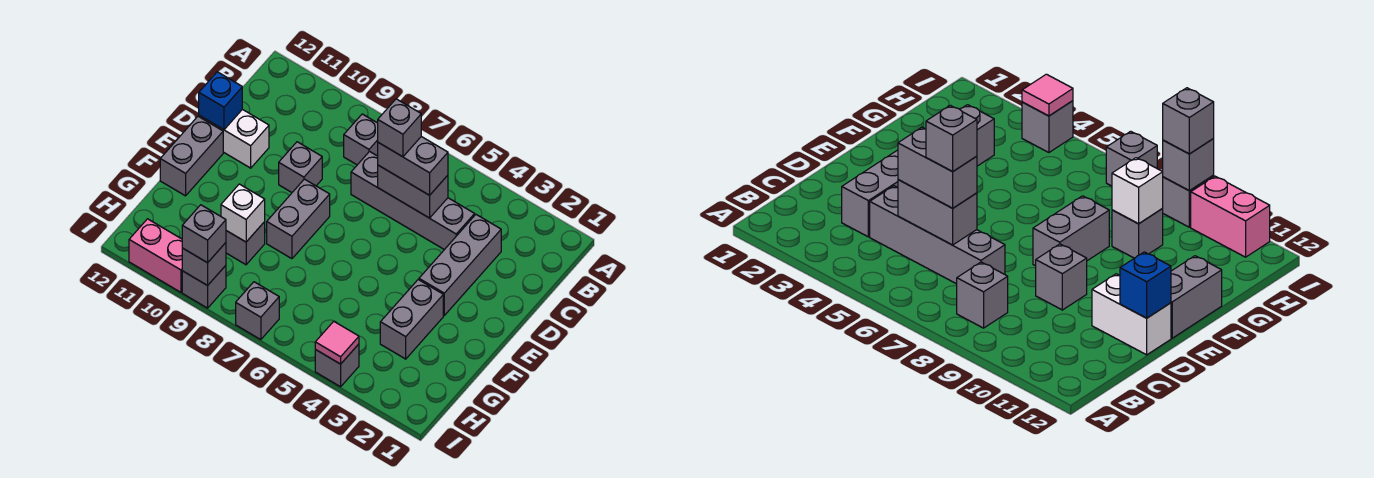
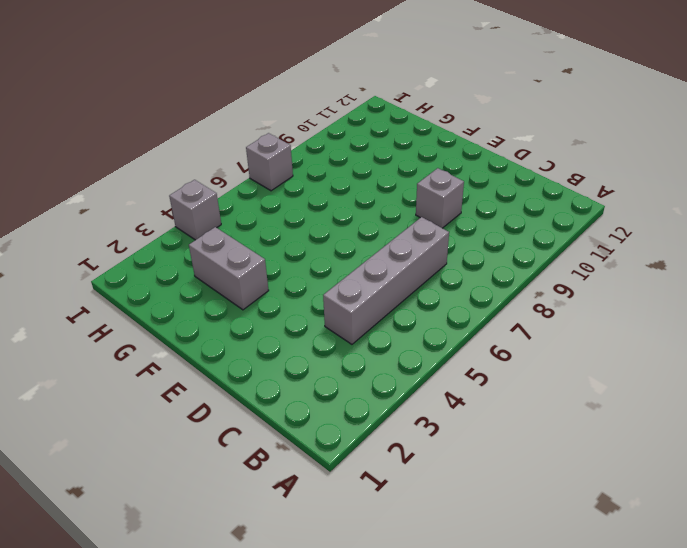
none -> grey brick B8 level 1
none -> grey brick C3:E3 level 1
none -> white brick D11:D12 level 1

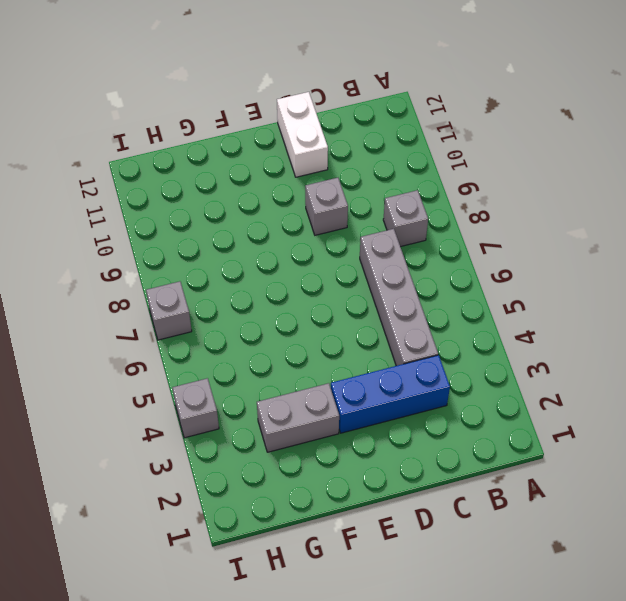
blue brick C3:E3 level 1 -> grey brick C3:E3 level 1
none -> grey brick E8:F8 level 1
none -> grey brick E12:F12 level 1
none -> grey brick G9 level 1

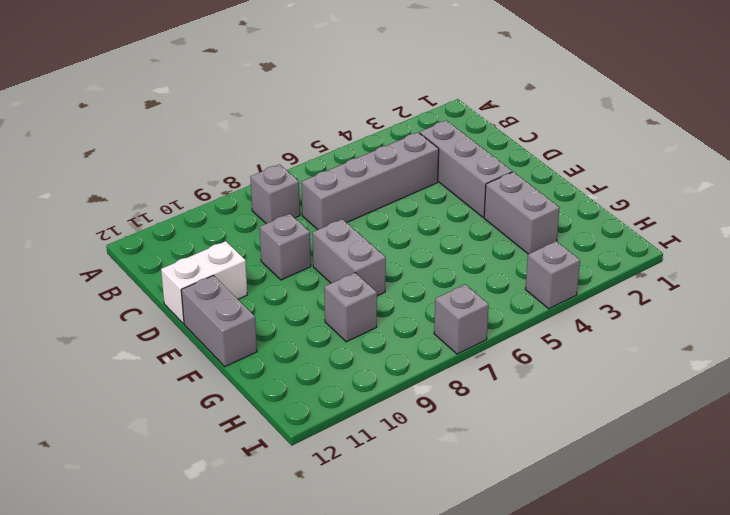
none -> grey brick I9 level 1
none -> pink brick I10:I11 level 1
none -> grey brick C5:C6 level 2

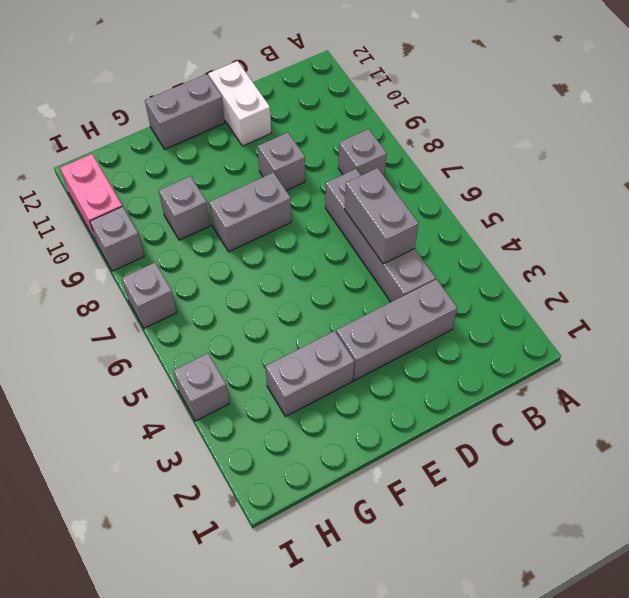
none -> blue brick D12 level 2
none -> white brick G9 level 2
none -> pink tile I4 level 2

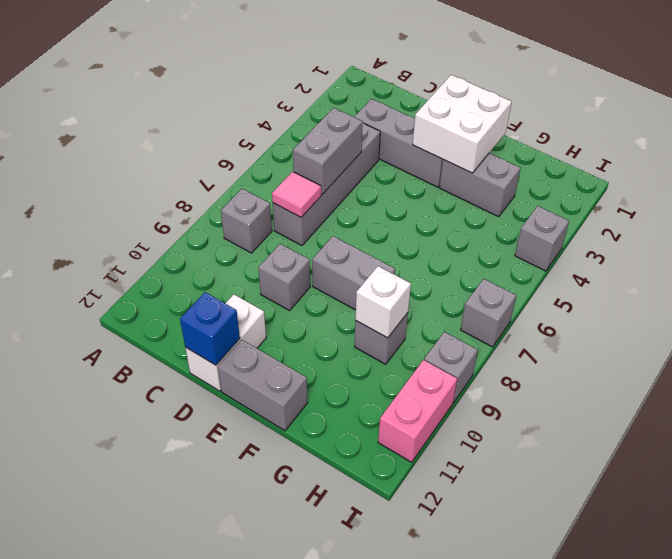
pink tile C7 level 2 -> pink tile I4 level 2
white brick E2:F3 level 2 -> none
none -> grey brick I9 level 2
none -> grey brick C5:C6 level 3
none -> grey brick I9 level 3

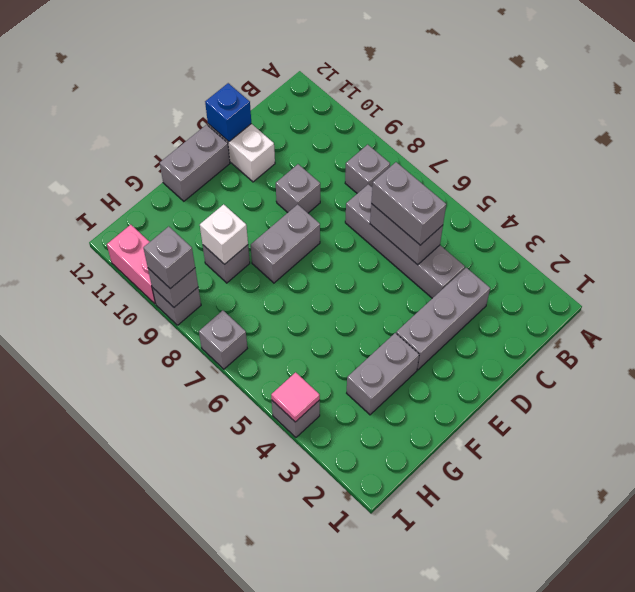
none -> grey brick C6 level 4

